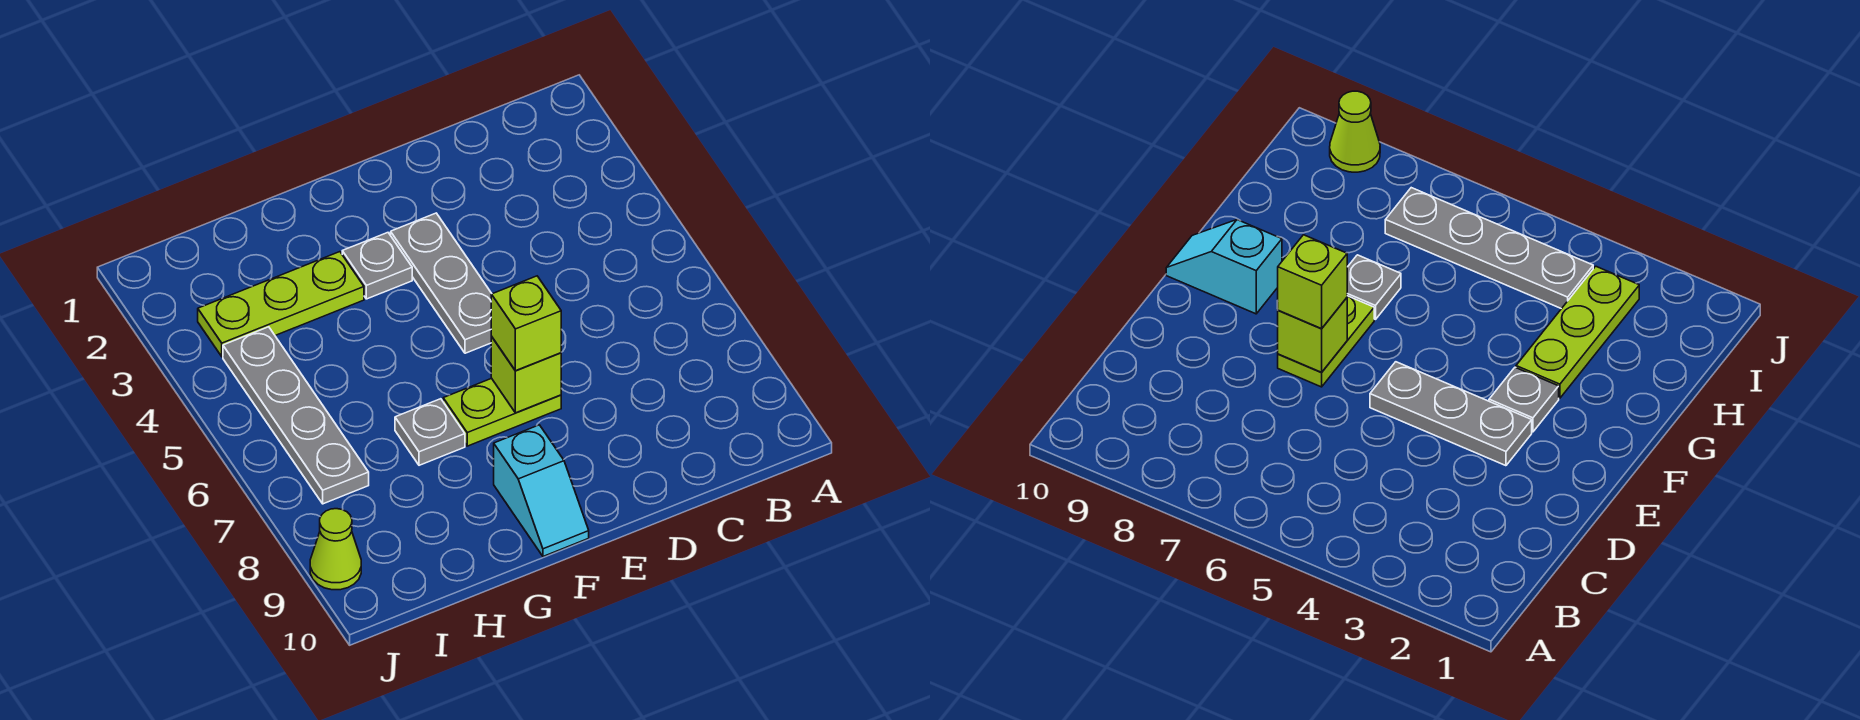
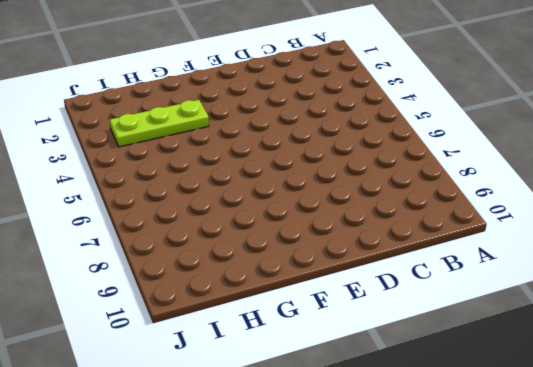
none -> grey plate E3:E5 level 1
none -> lime plate E7:F7 level 1

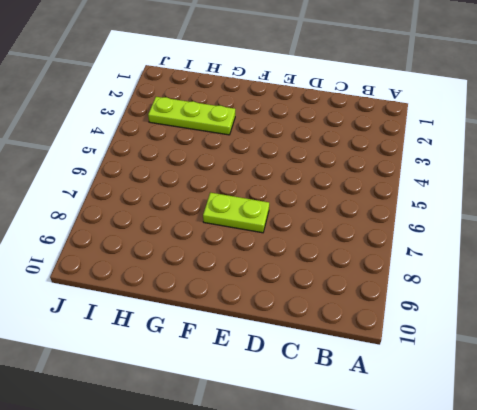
none -> grey plate E3:E5 level 1
none -> grey plate F3 level 1

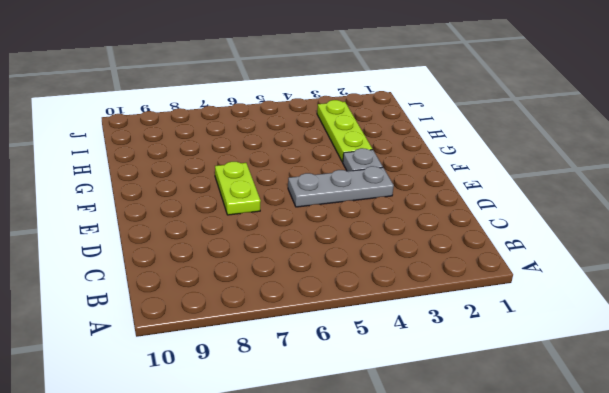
none -> cyan slope F9:F10 level 1 top 9
none -> grey plate G7 level 1

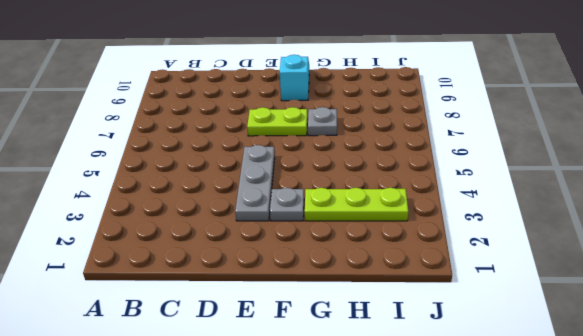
none -> grey plate I4:I7 level 1
none -> lime cone J9 level 1

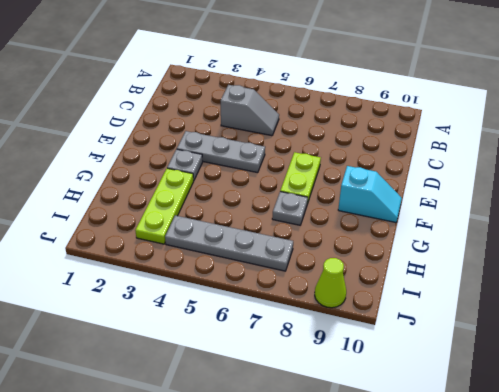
grey slope C4:C5 level 1 top 4 -> none
none -> lime brick E7 level 2
none -> lime brick E7 level 3

